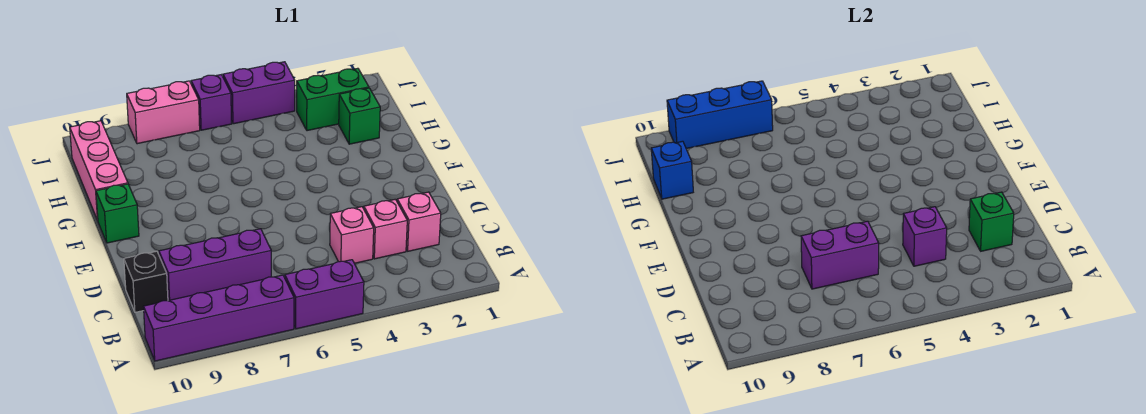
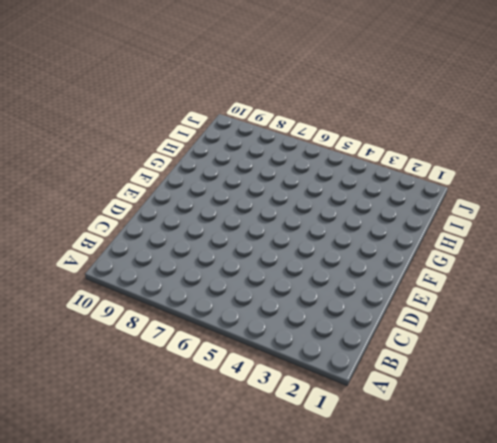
none -> purple brick A5:A6 level 1
none -> purple brick A7:A10 level 1
none -> pink brick C2 level 1

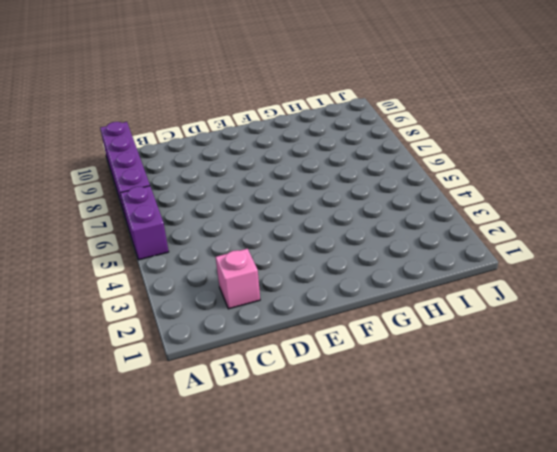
none -> pink brick C3 level 1
none -> pink brick C4 level 1
none -> purple brick C7:C9 level 1

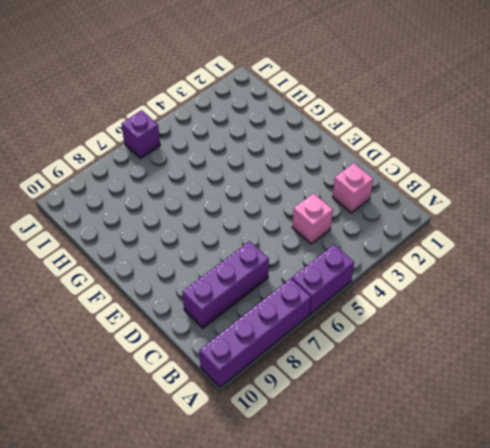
none -> pink brick C3 level 1
none -> black brick C10 level 1
none -> green brick F10 level 1

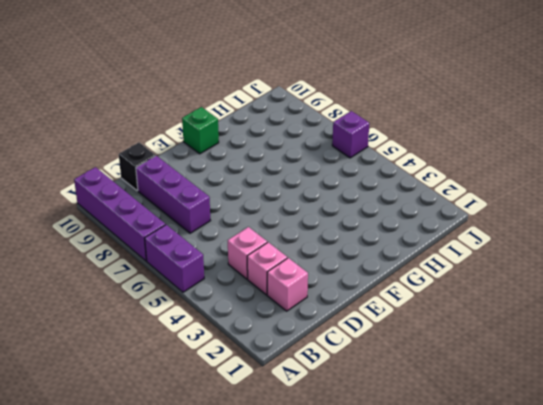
none -> pink brick G10:I10 level 1
none -> green brick H2 level 1
none -> green brick I2:I3 level 1

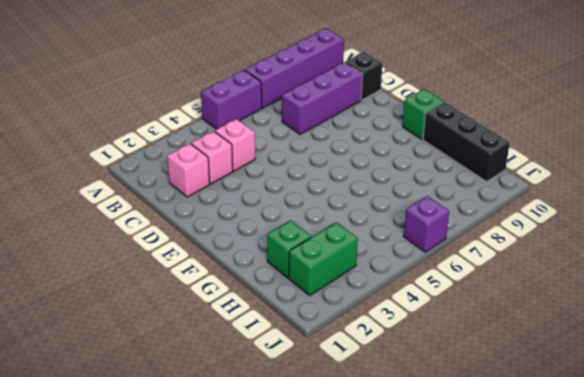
black brick G10:I10 level 1 -> pink brick G10:I10 level 1
none -> purple brick J4:J5 level 1
none -> pink brick J7:J8 level 1
none -> green brick C2 level 2

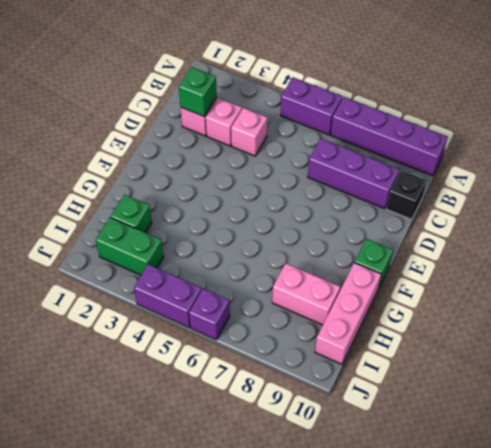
pink brick H8:H9 level 1 -> pink brick J7:J8 level 1
none -> purple brick C4 level 2
none -> purple brick C6:C7 level 2
none -> blue brick H10 level 2

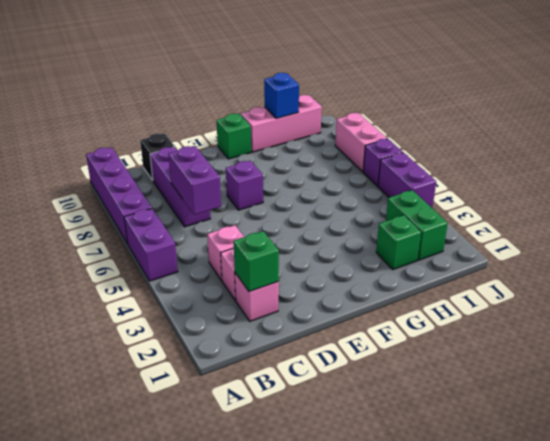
purple brick E7 level 1 -> purple brick C4 level 2
none -> blue brick J7:J9 level 2

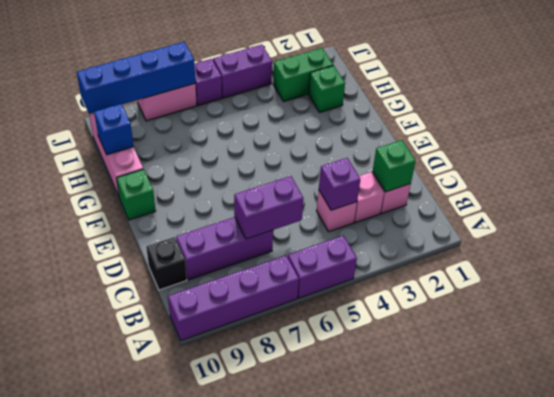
blue brick J7:J10 level 2 -> blue brick J7:J9 level 2

